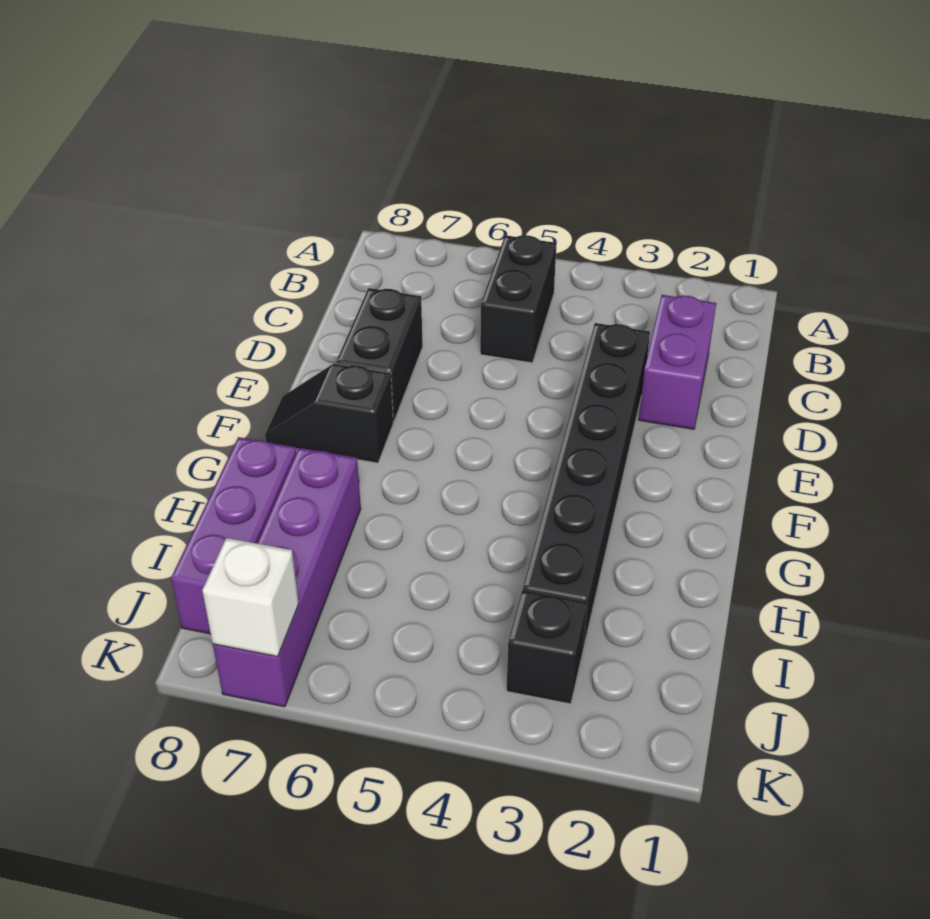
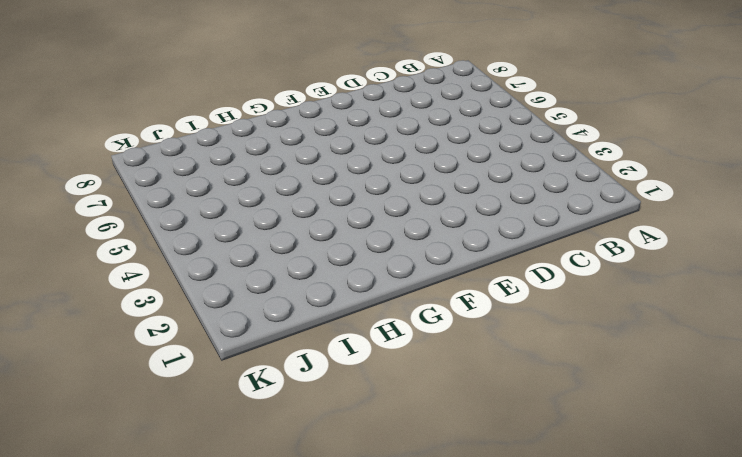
none -> black brick B5:C5 level 1
none -> purple brick C2:D2 level 1

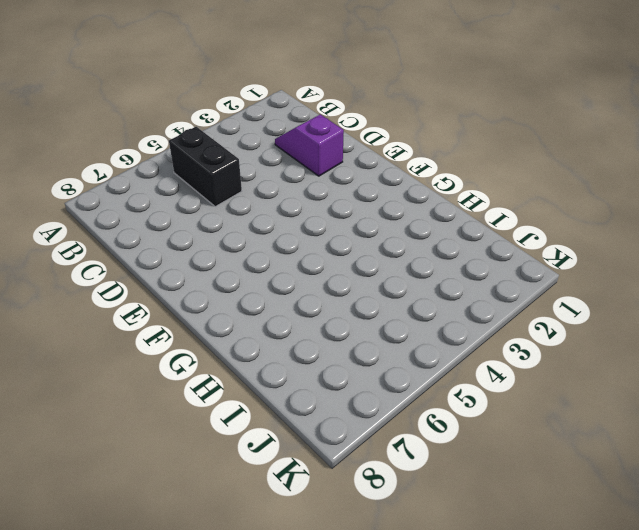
purple slope C2:D2 level 1 top D -> purple brick C2:D2 level 1
none -> black brick D3:I3 level 1
none -> black brick D7:E7 level 1

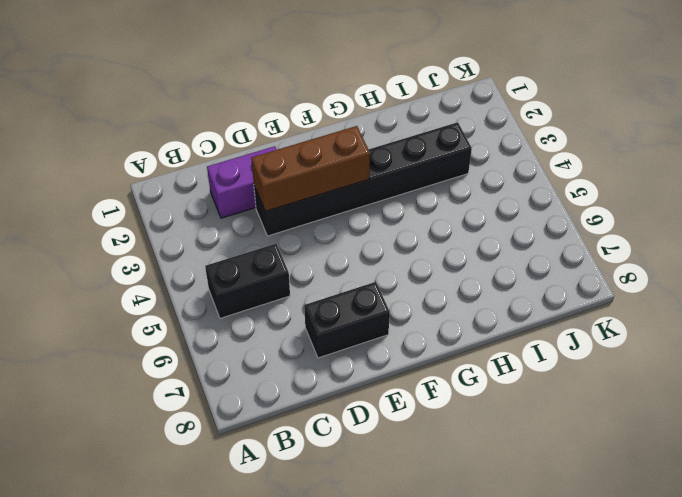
brown brick D3:F3 level 2 -> none
none -> black slope F7:F8 level 1 top 7
none -> purple brick H7:K7 level 1

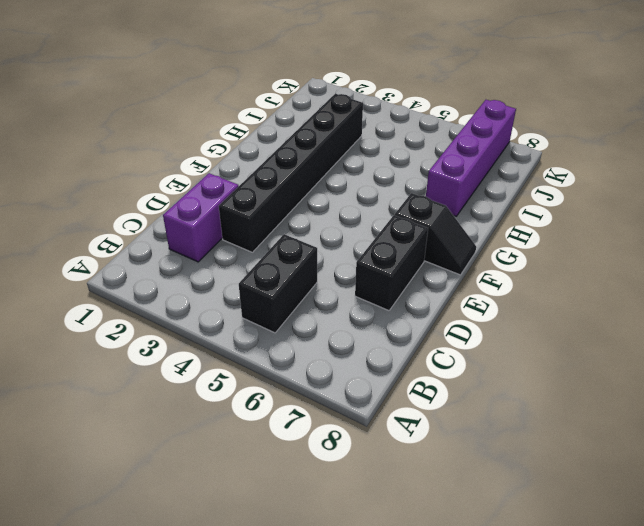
none -> purple brick H8:J8 level 1
none -> black brick J3 level 1

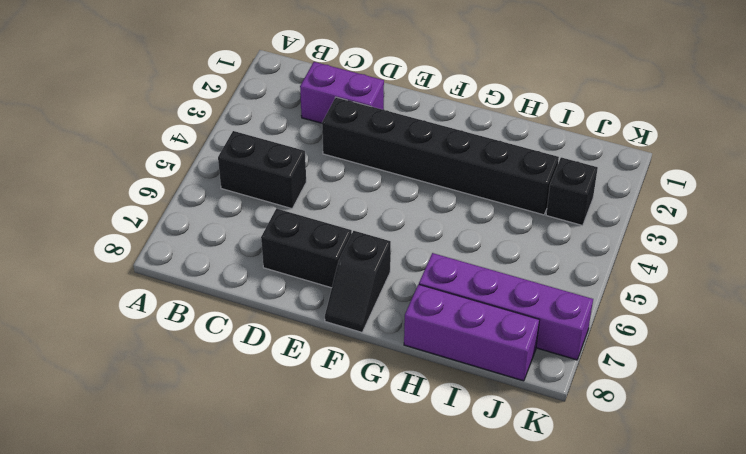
none -> white brick K7 level 2

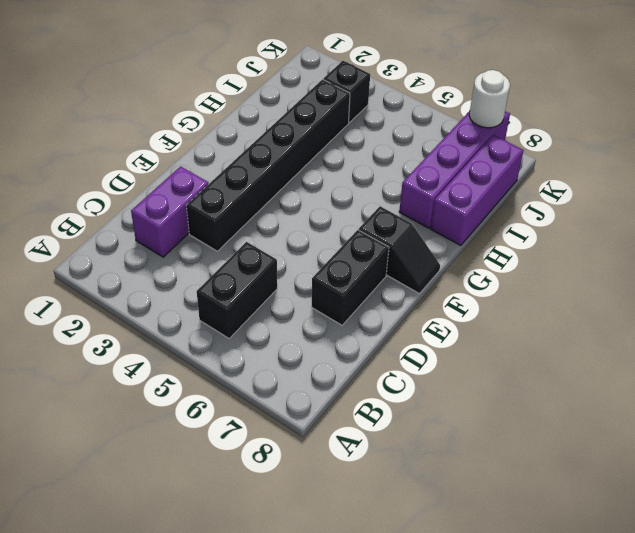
white round brick K7 level 2 -> white brick K7 level 2

